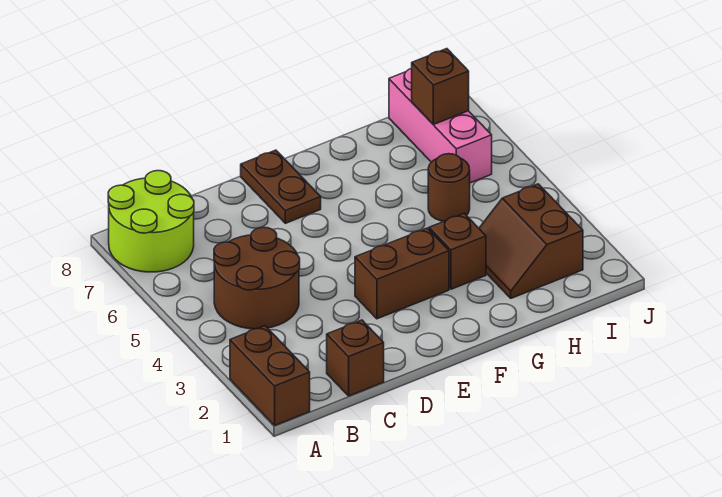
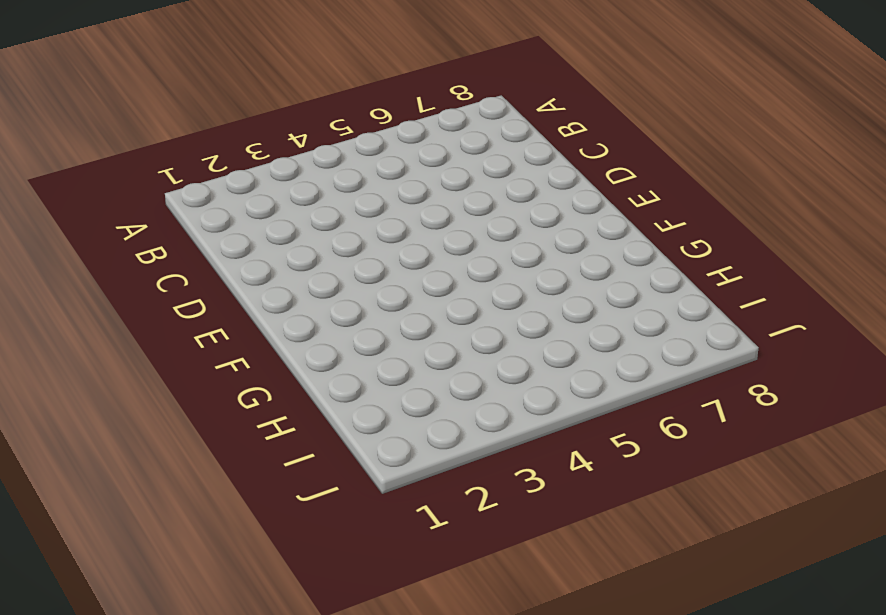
none -> brown brick A1:A2 level 1
none -> lime round brick A7:B8 level 1

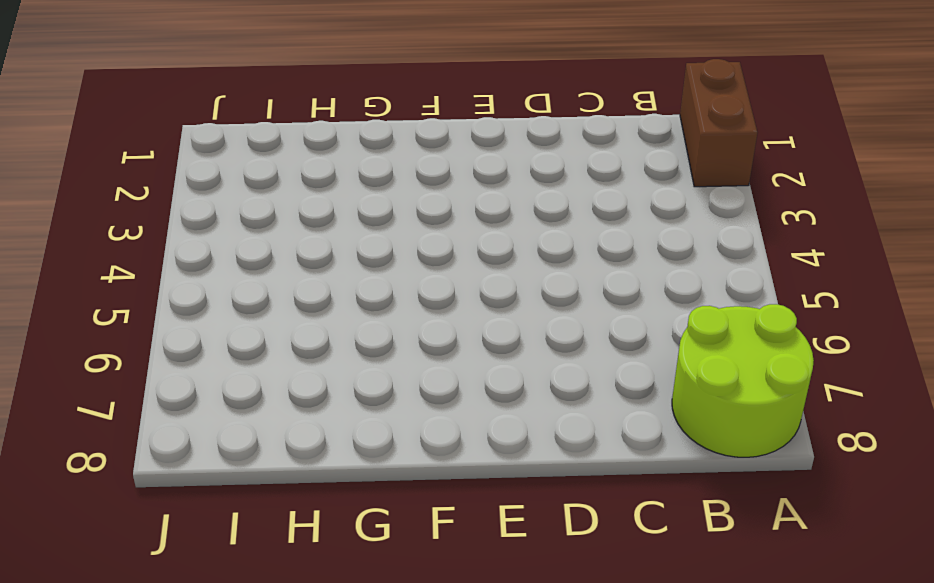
none -> brown round brick B4:C5 level 1
none -> brown brick C1 level 1

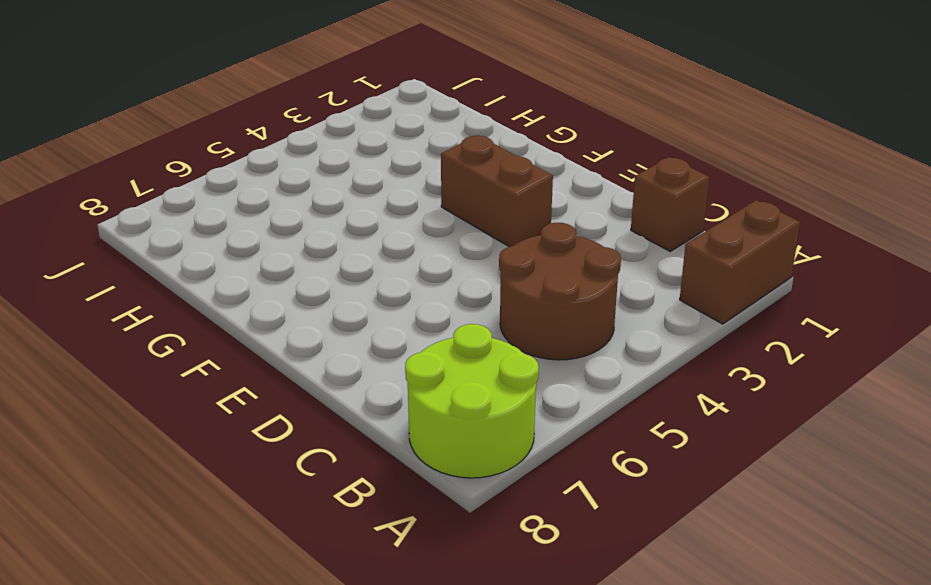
none -> brown plate E7:E8 level 1
none -> brown brick G3 level 1

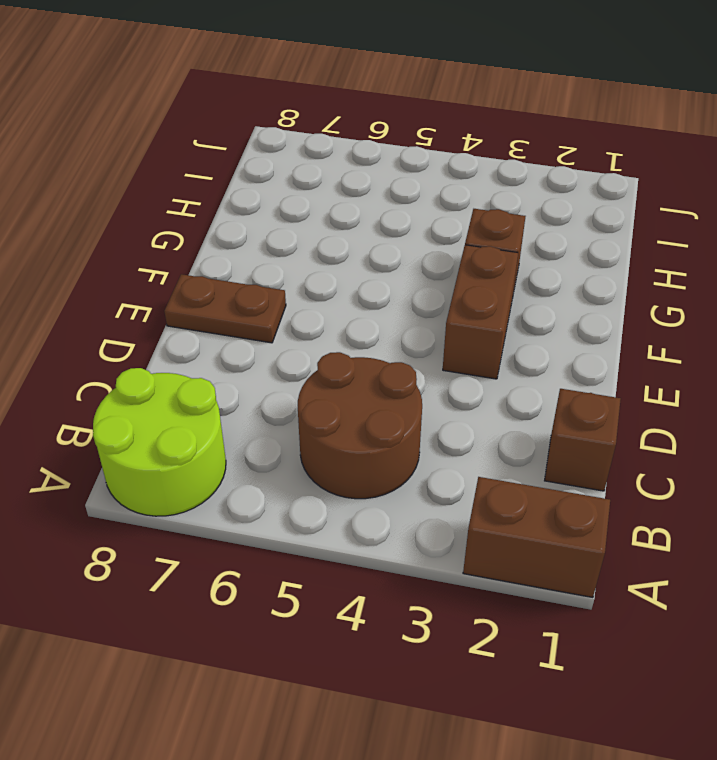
none -> brown slope H2:I3 level 1 top I
none -> brown round brick H5 level 1

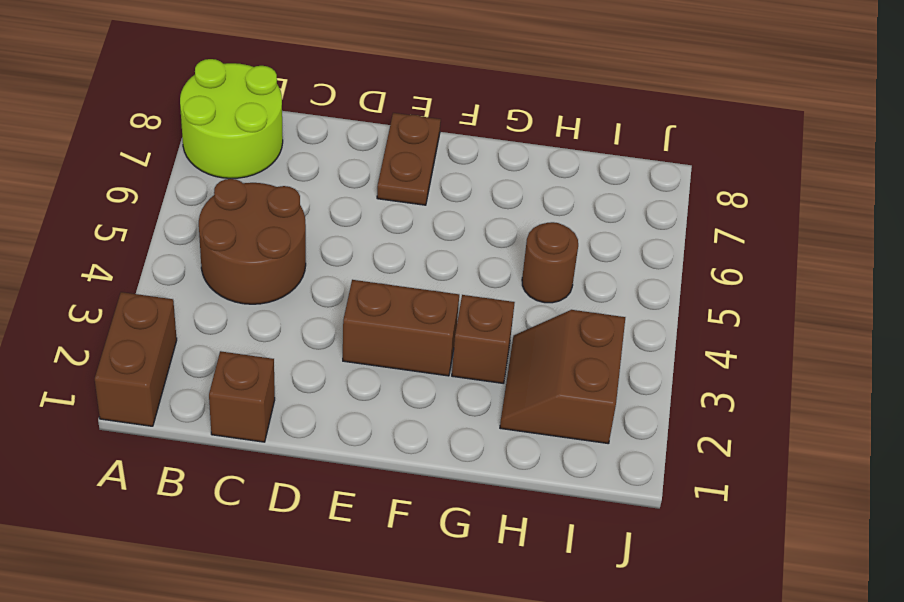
none -> pink brick I6:I8 level 1
none -> brown brick I7 level 2

